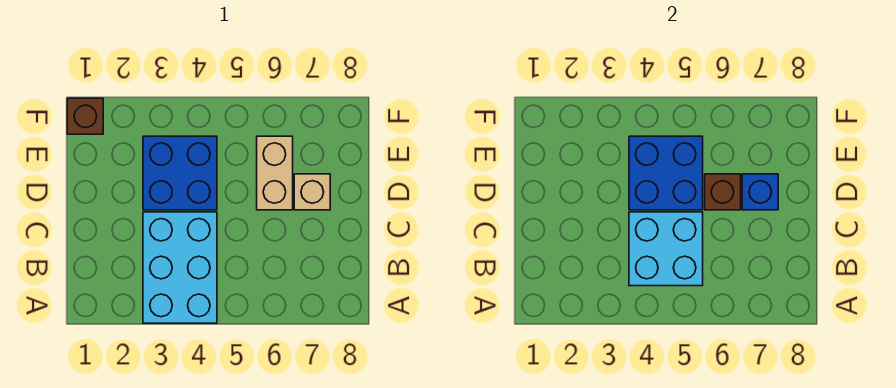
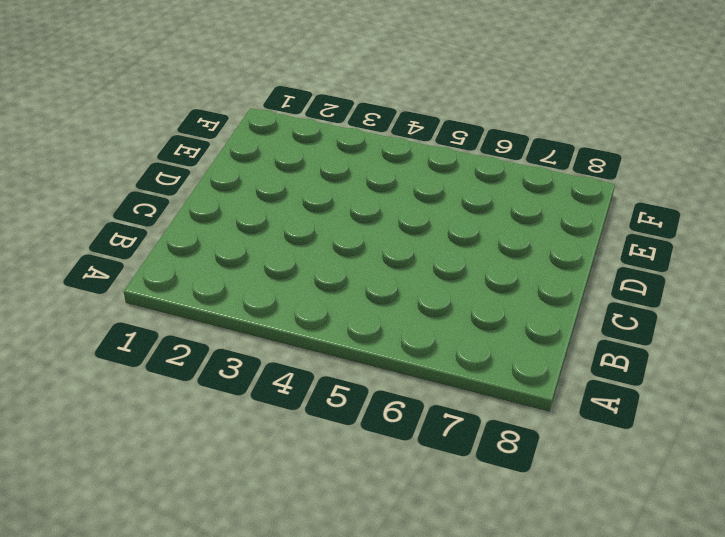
none -> cyan brick A3:C4 level 1
none -> blue brick D3:E4 level 1

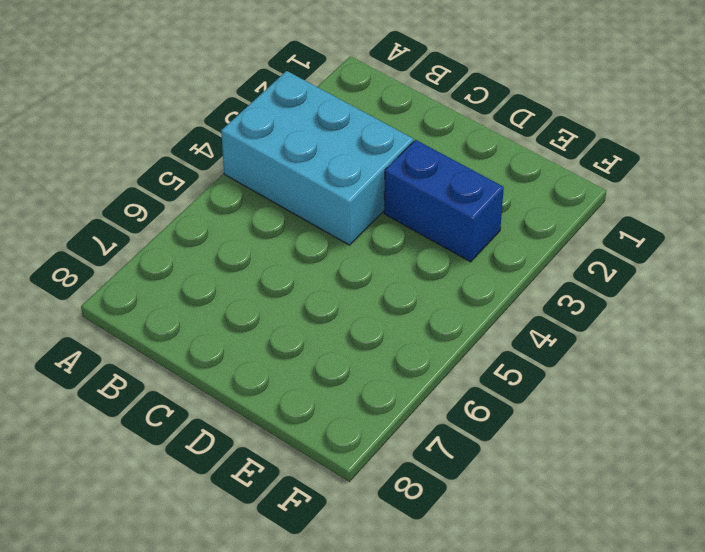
blue brick D3:E3 level 1 -> blue brick D3:E4 level 1
none -> tan brick D6:E6 level 1
none -> tan brick D7 level 1

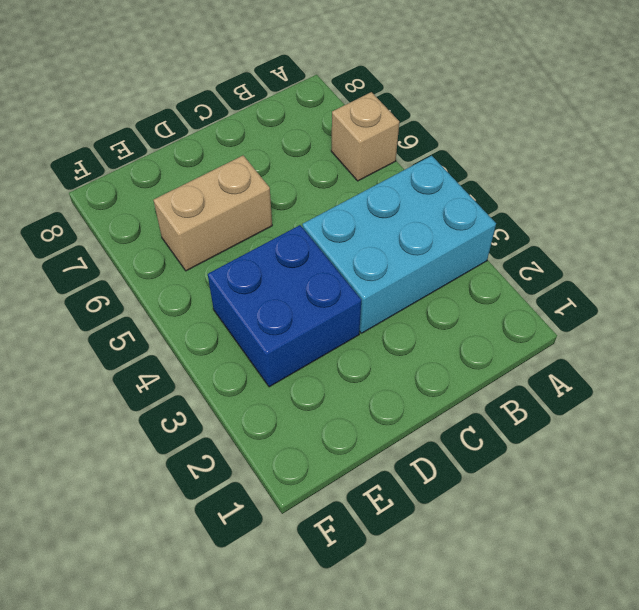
tan brick A6 level 1 -> tan brick D7 level 1
none -> brown brick F1 level 1
none -> cyan brick B4:C5 level 2

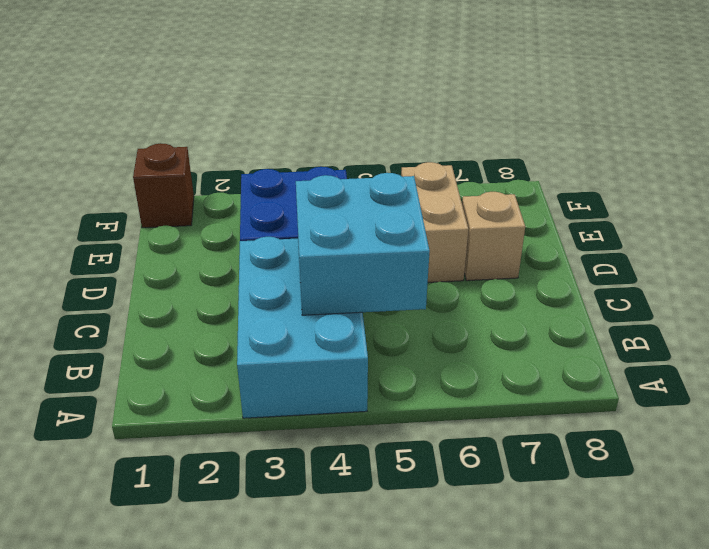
none -> blue brick D4:E5 level 2
none -> brown brick D6 level 2

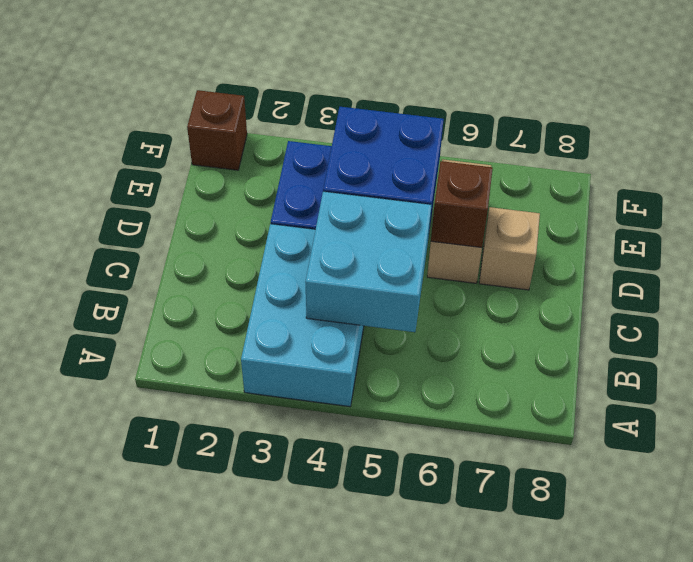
none -> blue brick D7 level 2

